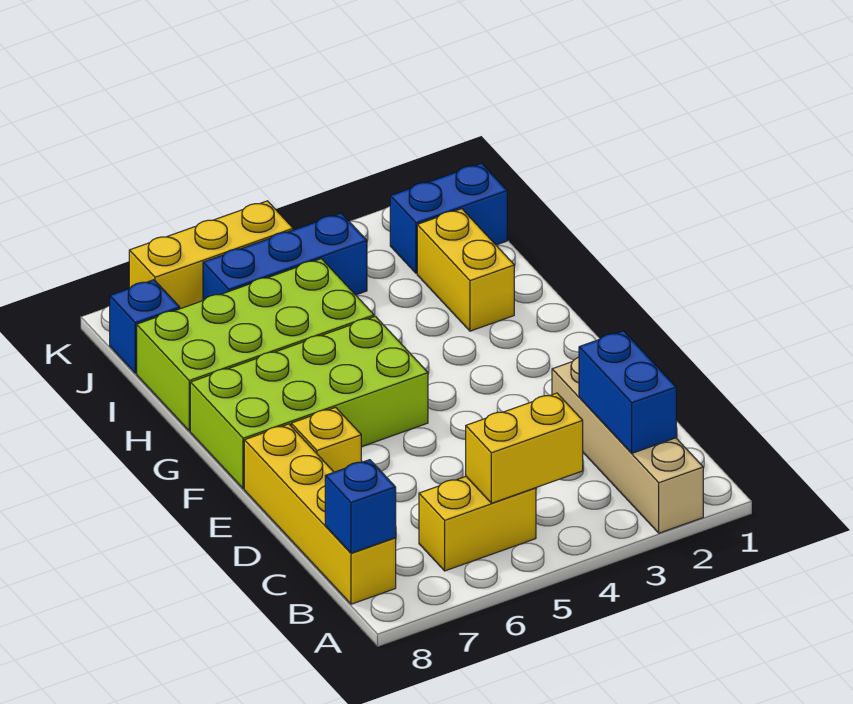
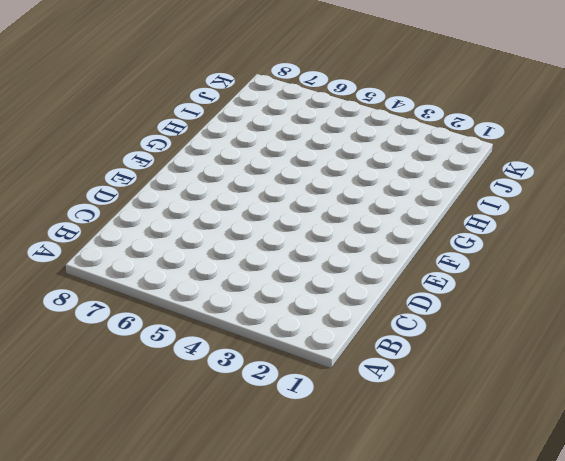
none -> tan brick A2:D2 level 1
none -> yellow brick B5:B6 level 1
none -> yellow brick B8:E8 level 1

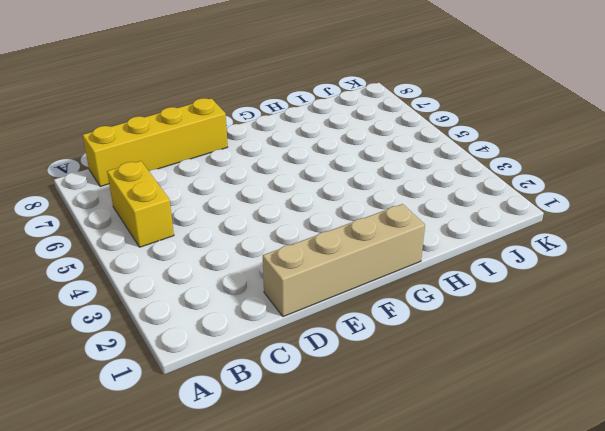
tan brick D1:G1 level 1 -> tan brick A2:D2 level 1
none -> yellow brick E7 level 1
none -> lime brick F5:G8 level 1
none -> yellow brick H2:I2 level 1

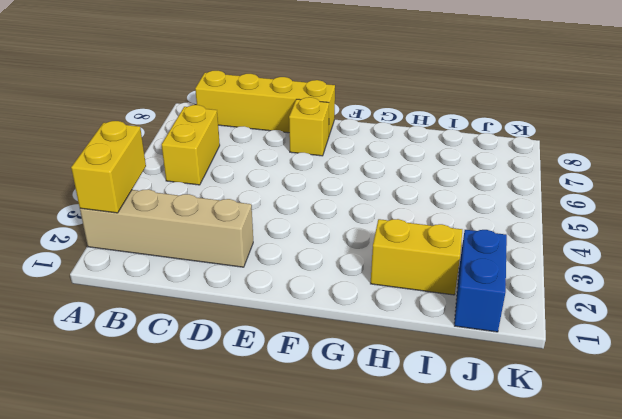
yellow brick A2:A3 level 2 -> yellow brick B4:B5 level 2
none -> lime brick F5:G8 level 1
none -> lime brick H5:I8 level 1
none -> blue brick J4:J6 level 1

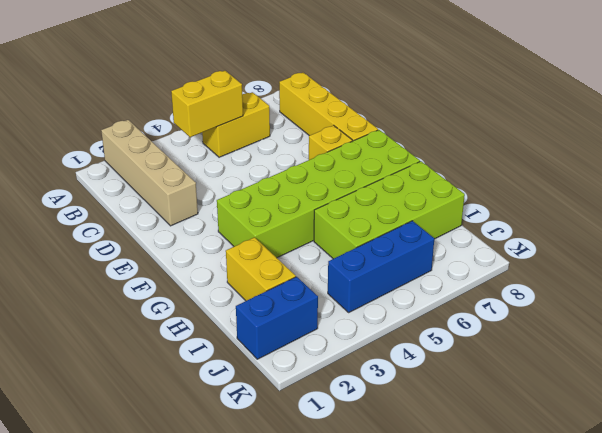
lime brick F3:G8 level 1 -> lime brick F5:G8 level 1
none -> blue brick J8 level 1
none -> yellow brick K5:K7 level 1
none -> blue brick B2:C2 level 2

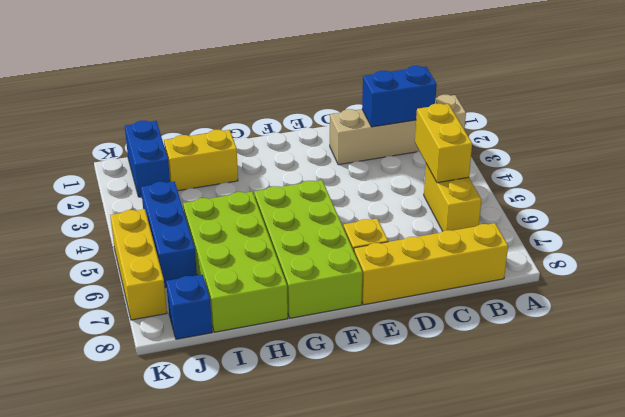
none -> blue brick B8 level 2

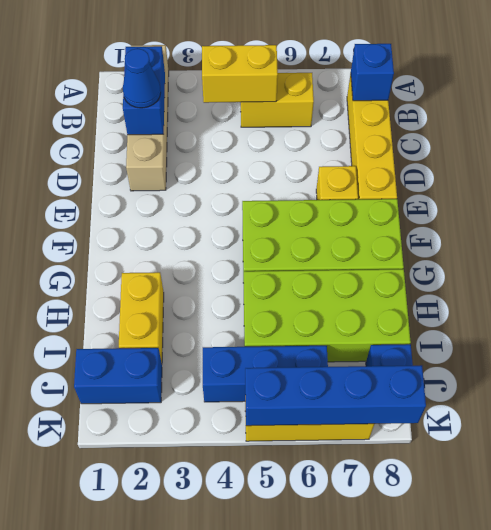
blue cone C2 level 3 -> none
blue brick K5:K8 level 2 -> none

